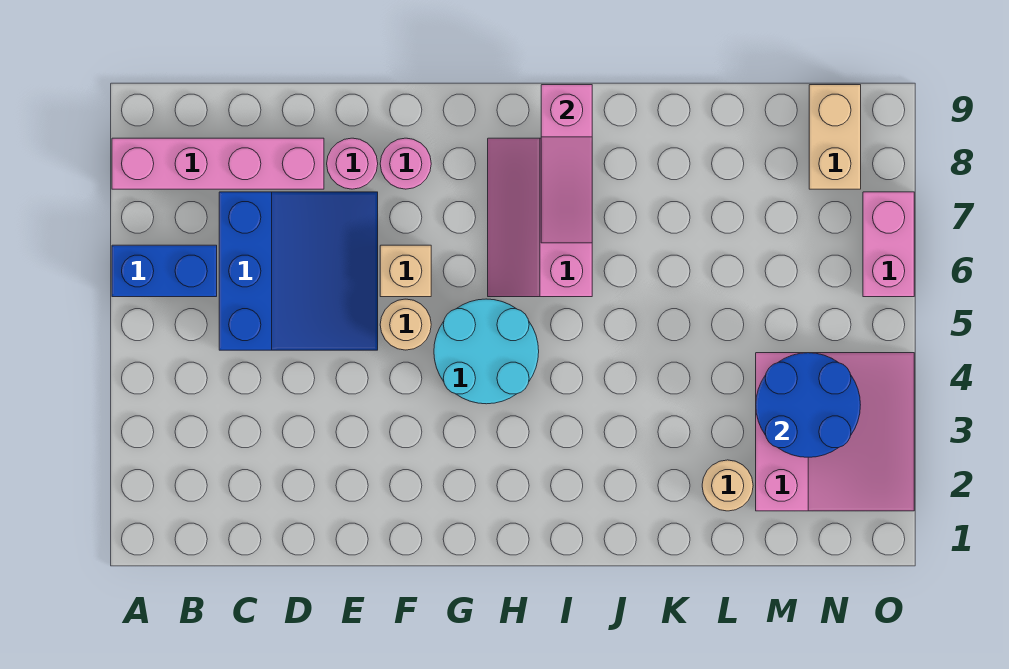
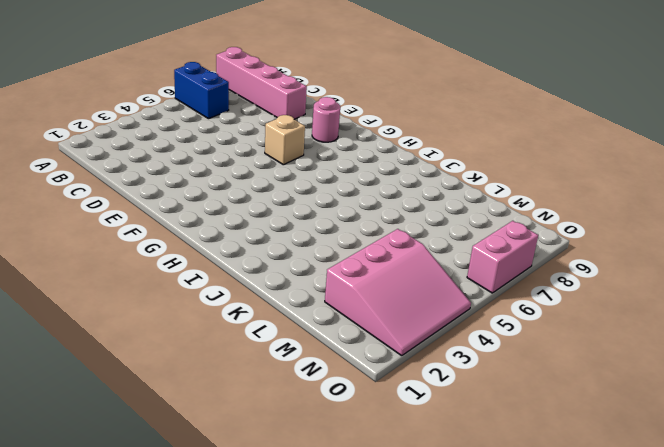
none -> blue slope C5:E7 level 1 top C
none -> pink round brick E8 level 1
none -> tan round brick F5 level 1

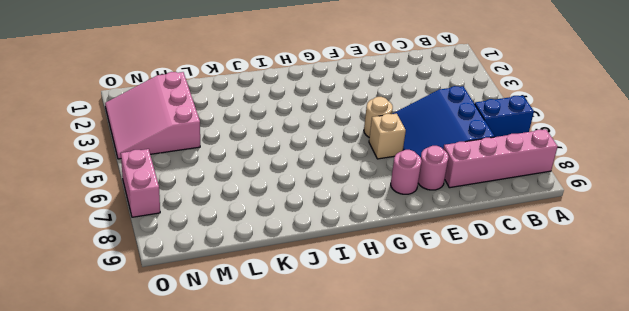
none -> cyan round brick G4:H5 level 1
none -> pink slope H6:I8 level 1 top I
none -> tan round brick L2 level 1

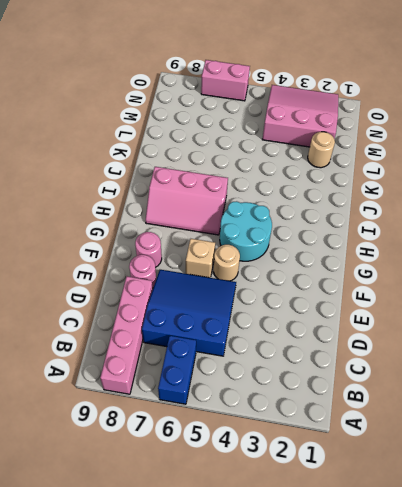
none -> tan brick N8:N9 level 1
none -> pink slope I7:I9 level 2 top 9
none -> blue round brick M3:N4 level 2

